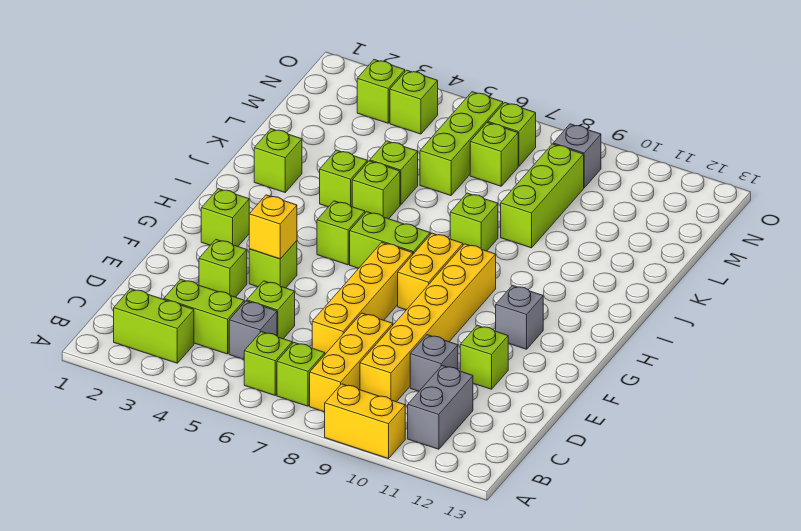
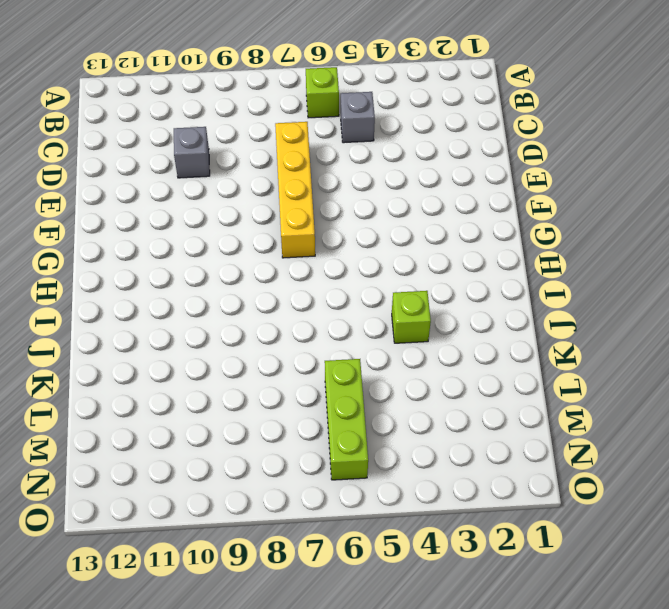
none -> yellow brick A9:A10 level 1
none -> lime brick B2:B3 level 1
none -> lime brick B7 level 1
none -> yellow brick B8:D8 level 1

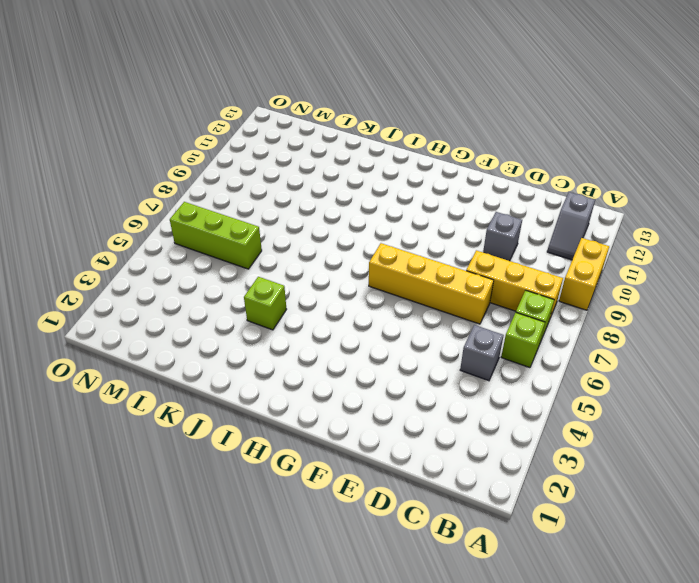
grey slope B11:B12 level 1 top 12 -> grey brick B11:C11 level 1
none -> lime brick B2:B3 level 1
none -> lime brick C3:C4 level 1
none -> yellow brick C9:H9 level 1
none -> lime brick D5 level 1

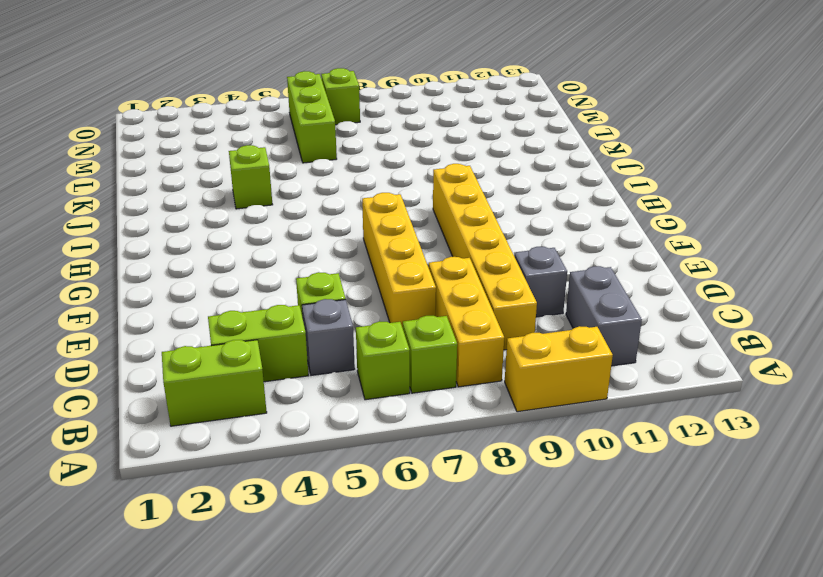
none -> lime brick E3 level 1
none -> lime brick E11 level 1
none -> lime brick F4 level 1
none -> lime brick G2 level 1

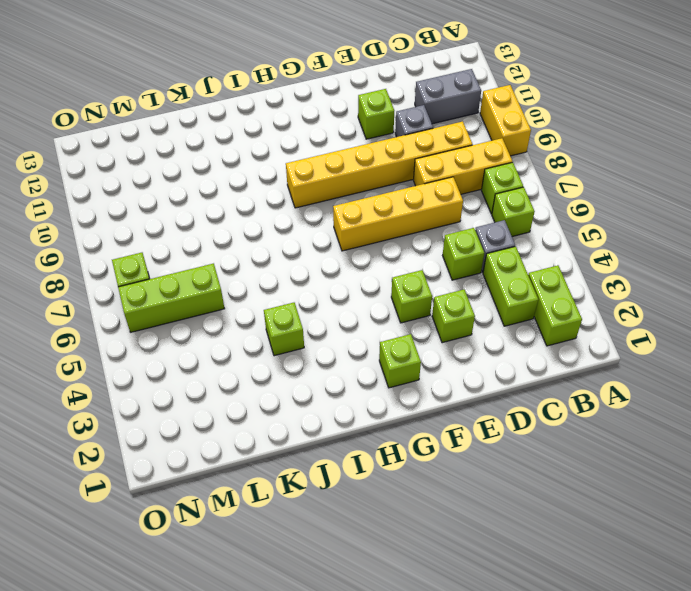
none -> yellow brick G8:H8 level 1
none -> grey brick G11 level 1
none -> lime brick H5 level 1
none -> lime brick H6:H7 level 1

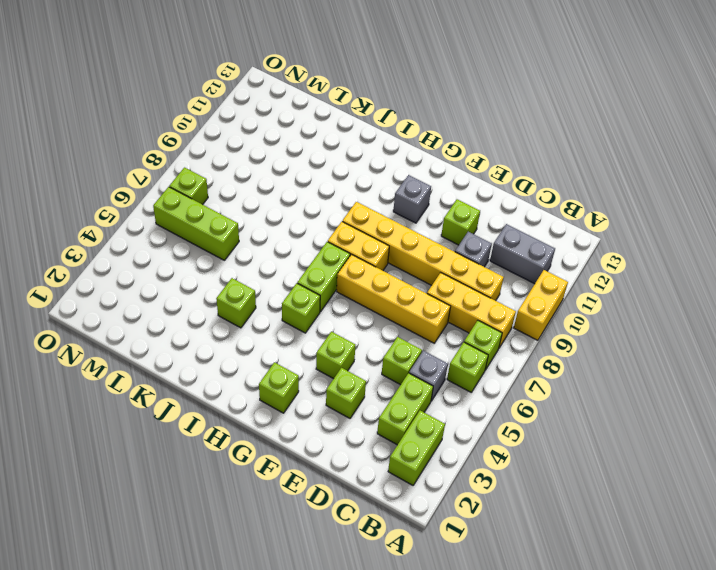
none -> lime brick J2 level 1
none -> lime brick J5 level 1
none -> lime brick J8 level 1
none -> lime brick K5 level 1

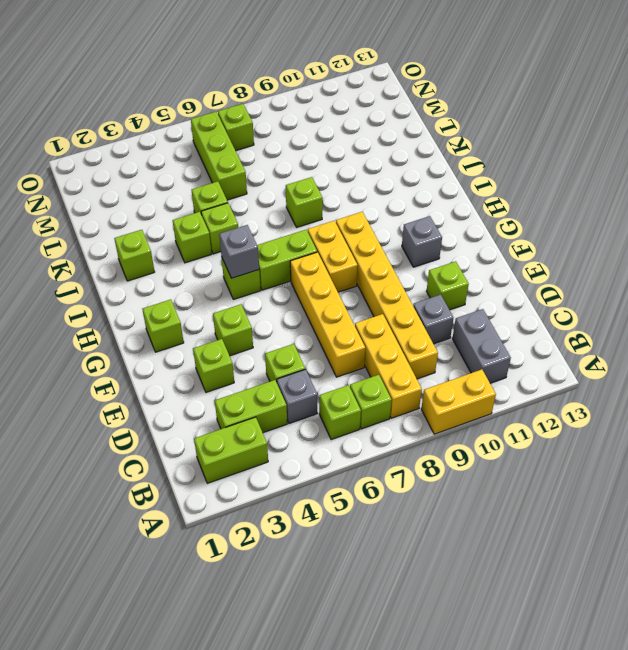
grey brick H5 level 2 -> grey brick N9 level 1
none -> lime brick K9:M9 level 1
none -> lime brick M7 level 1
none -> lime brick N3 level 1
none -> lime brick N4 level 1

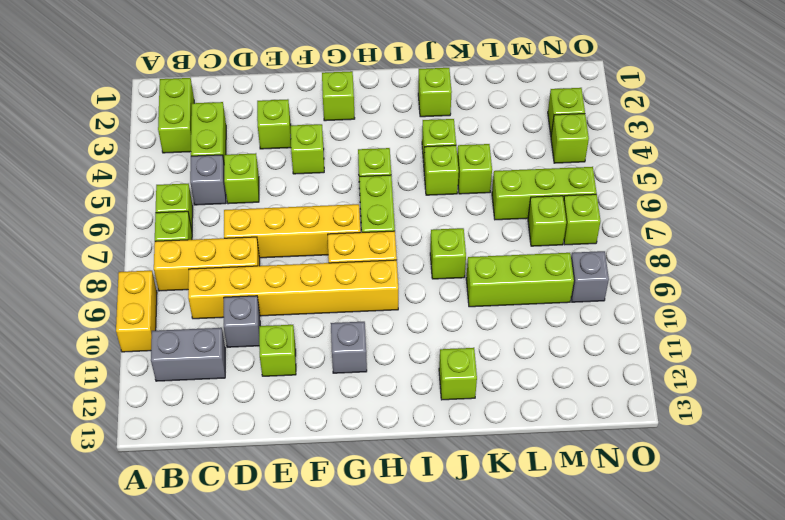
lime brick J12 level 1 -> none
none -> yellow brick F4 level 2

